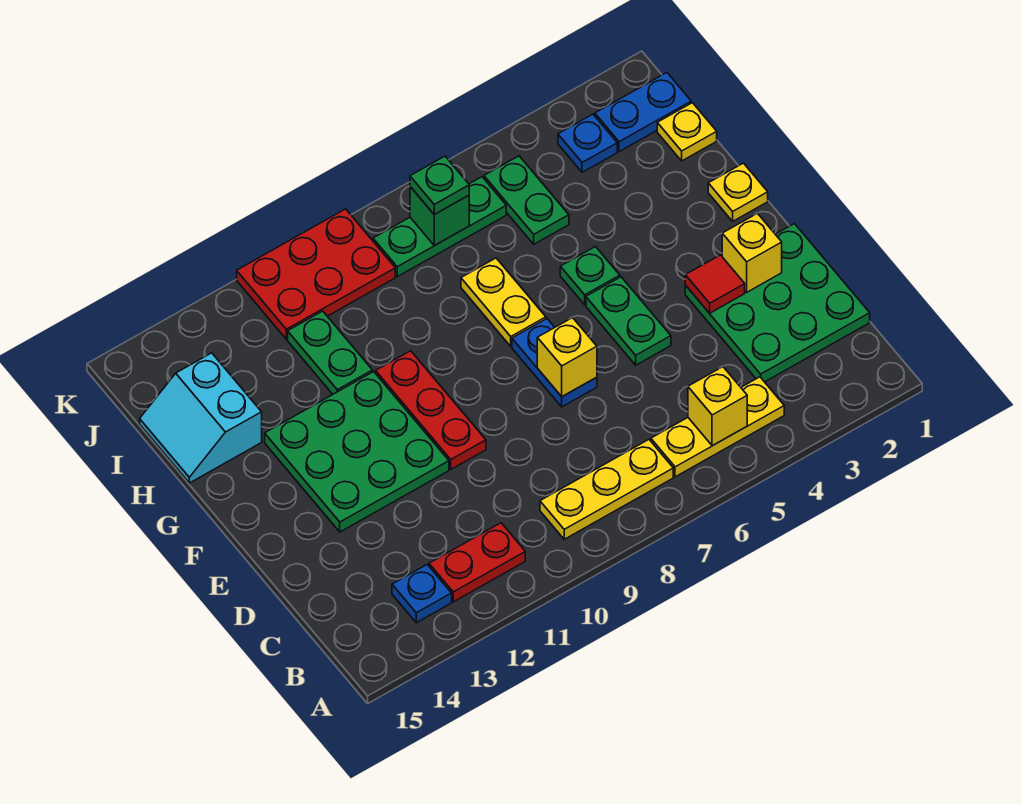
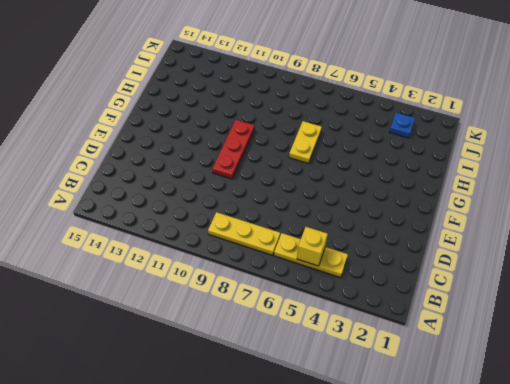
none -> red plate B11:B12 level 1
none -> blue plate B13 level 1
none -> green plate C1:E3 level 1

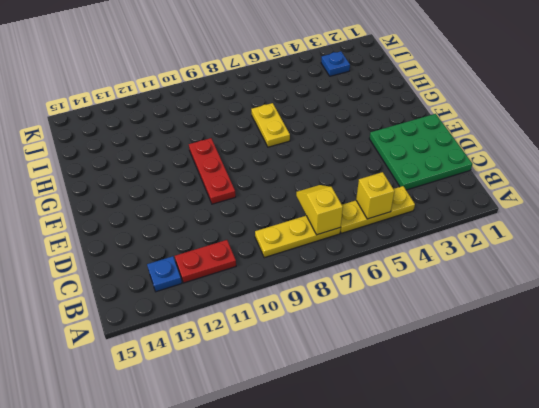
yellow slope B7:C7 level 2 top B -> none
none -> green plate E5:F5 level 1
none -> blue plate E7:F7 level 1
none -> green plate E11:G13 level 1

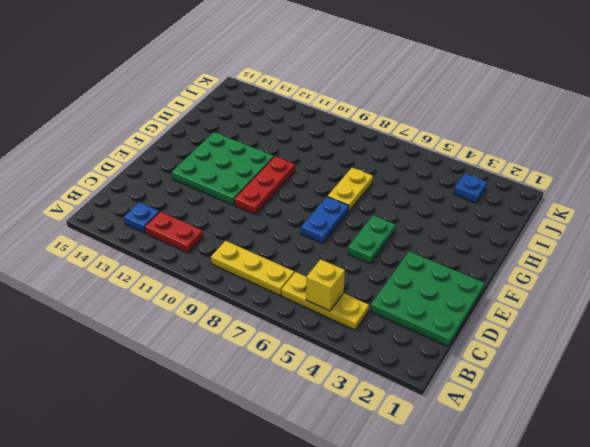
none -> yellow plate G1 level 1
none -> green plate G5 level 1
none -> green plate H11:I11 level 1

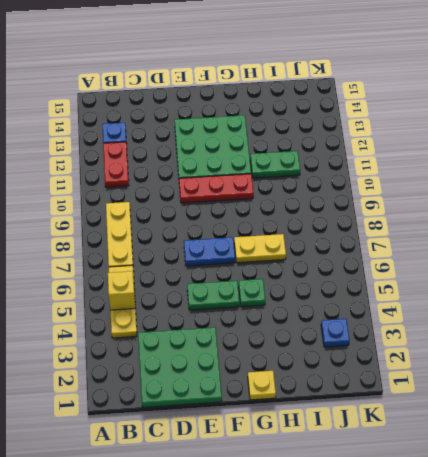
none -> cyan slope H14:I15 level 1 top 14
none -> yellow plate I1 level 1
none -> green plate I5:J5 level 1

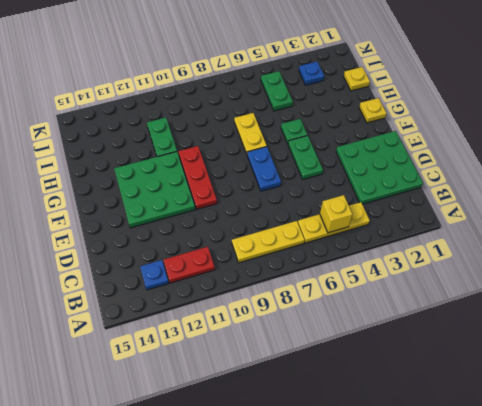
none -> cyan slope H14:I15 level 1 top 14
none -> blue plate J1:J2 level 1
none -> green plate J6:J8 level 1

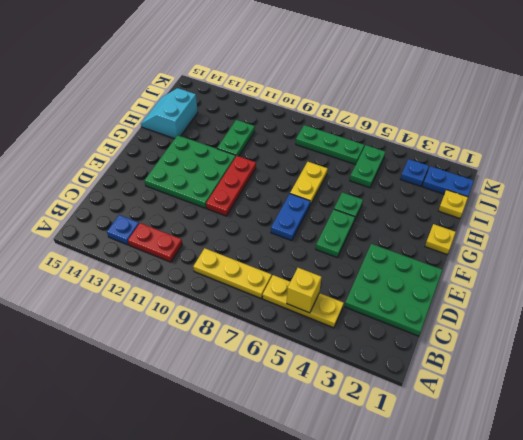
none -> red plate J9:K11 level 1
none -> yellow brick E2 level 2
none -> red tile E3 level 2

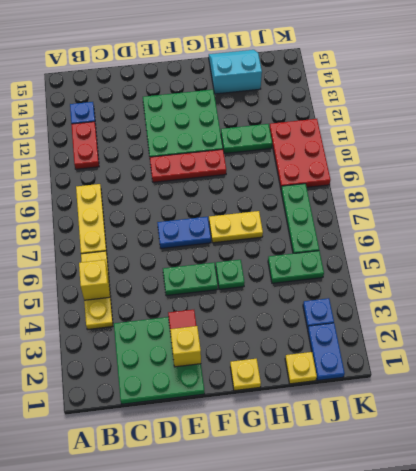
none -> yellow brick E7 level 2
none -> green brick J7 level 2
none -> green plate J7 level 3

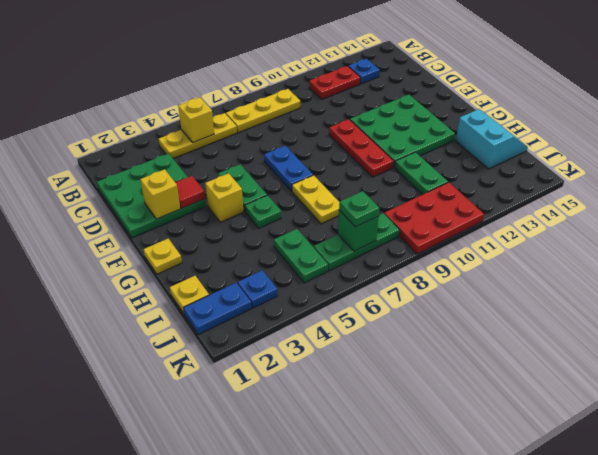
yellow brick F4 level 1 -> yellow brick E7 level 2

